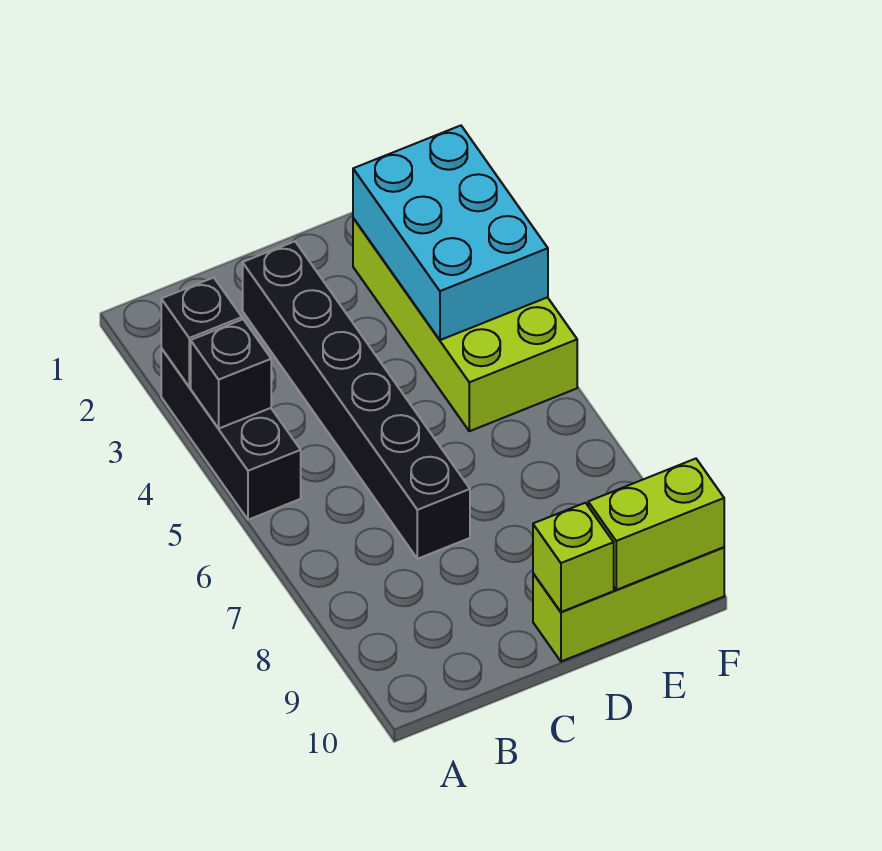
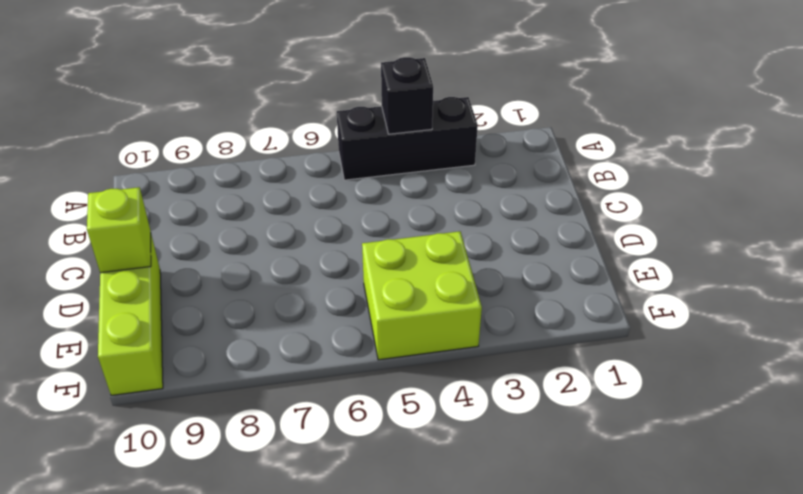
lime brick E4:F5 level 1 -> lime brick E2:F5 level 1
none -> black brick C2:C7 level 1
none -> black brick A3 level 2

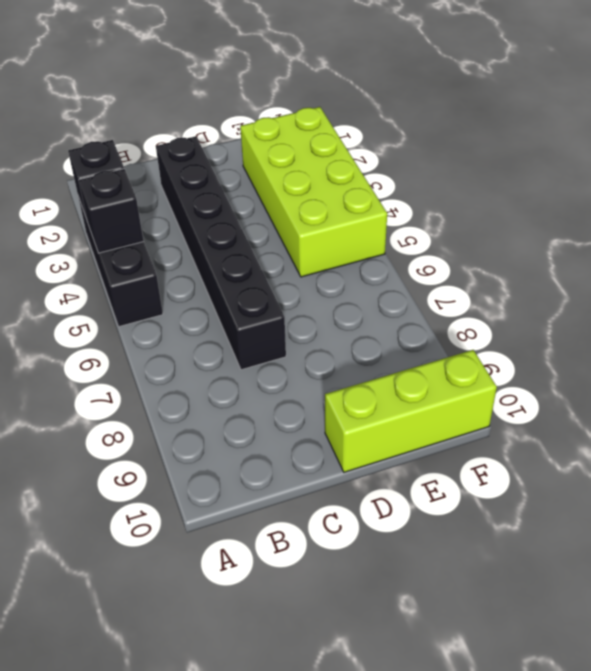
none -> lime brick D10 level 2
none -> cyan brick E2:F4 level 2

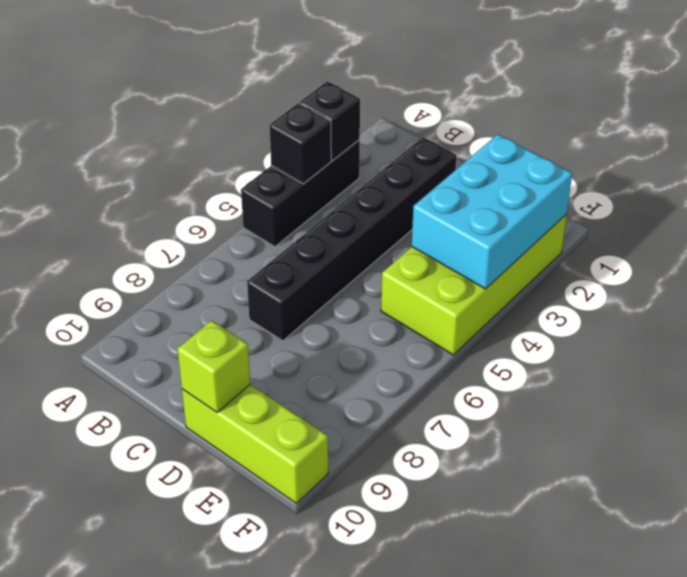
none -> lime brick E10:F10 level 2

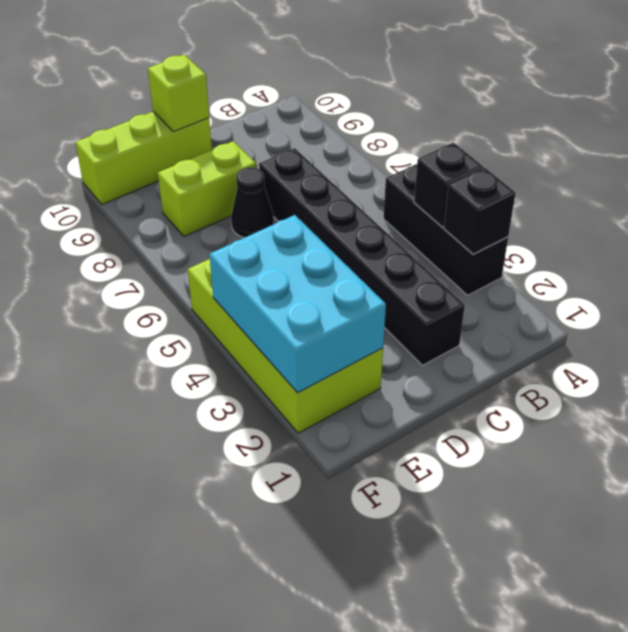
black cone D7 level 1 -> none
lime brick D8:E8 level 1 -> lime brick E10:F10 level 2

